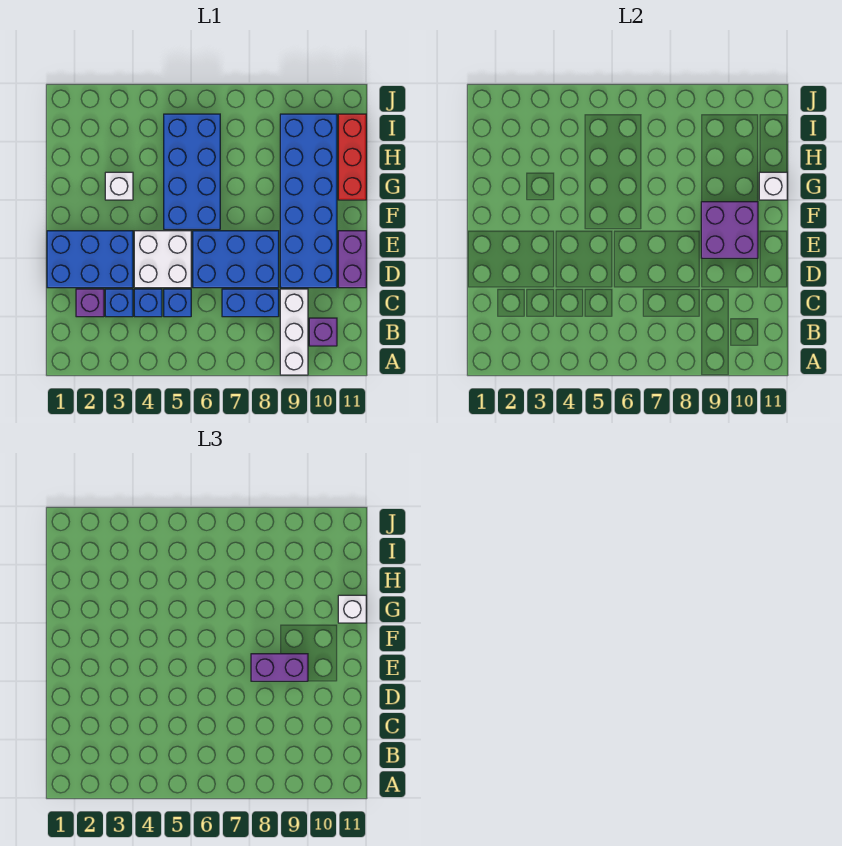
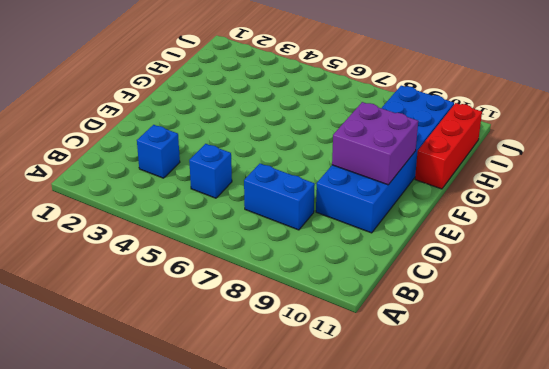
none -> white brick A9:C9 level 1
none -> purple brick B10 level 1
none -> purple brick C2 level 1

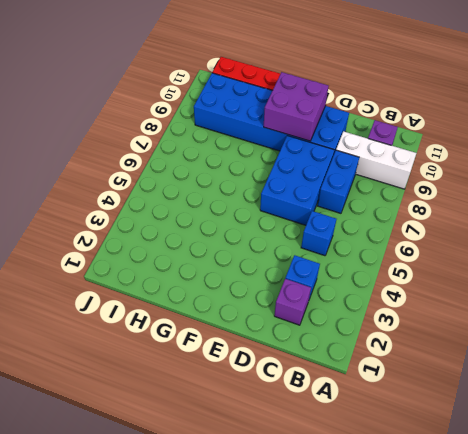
none -> blue brick C4 level 1
none -> blue brick D1:E3 level 1
none -> white brick D4:E5 level 1

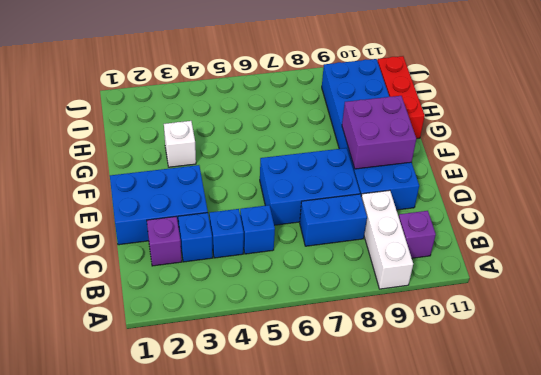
none -> white brick D4:E5 level 1
none -> purple brick D11:E11 level 1
none -> blue brick F5:I6 level 1

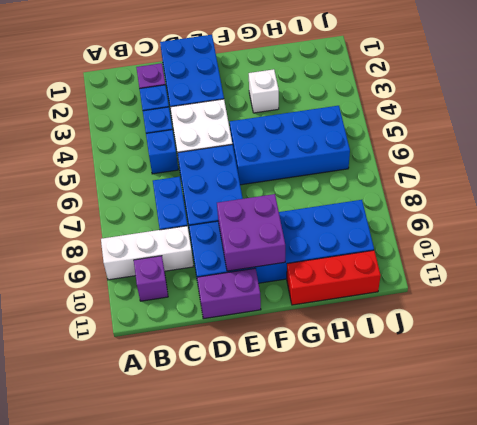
none -> white brick G11 level 2
none -> purple brick E8:E9 level 3
none -> white brick G11 level 3

